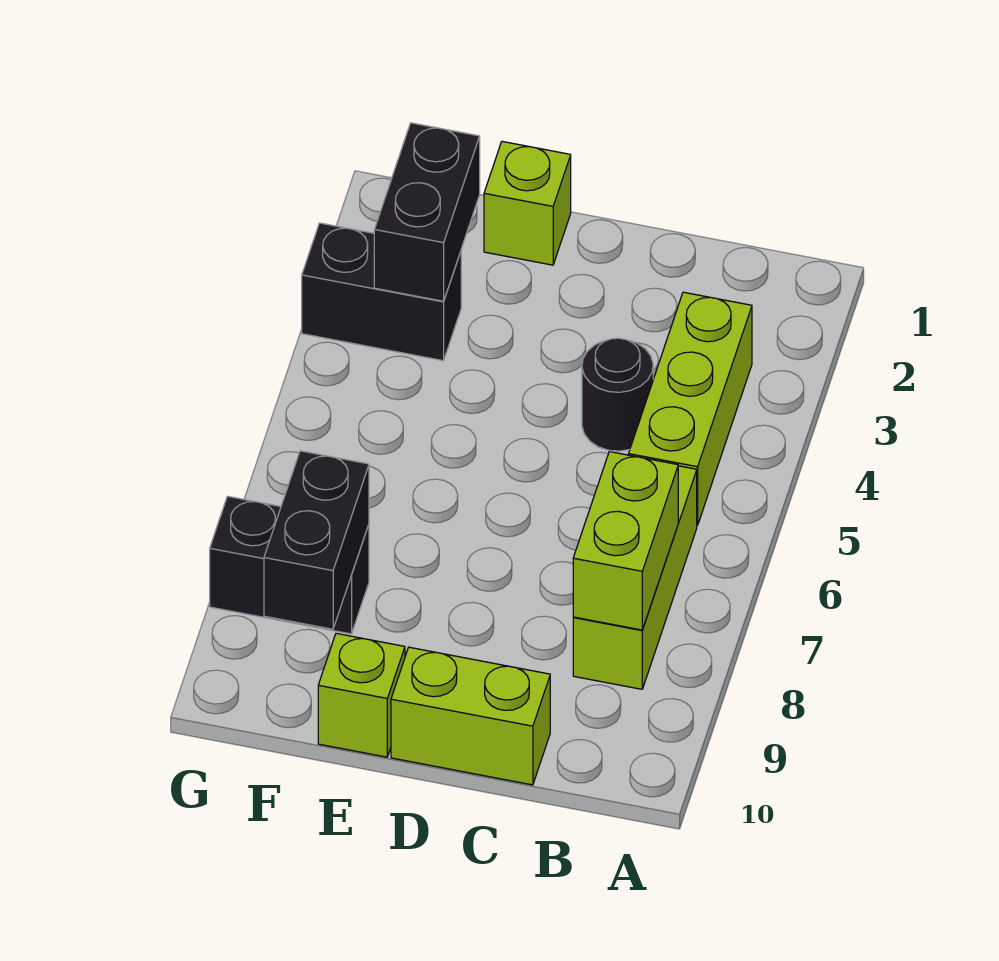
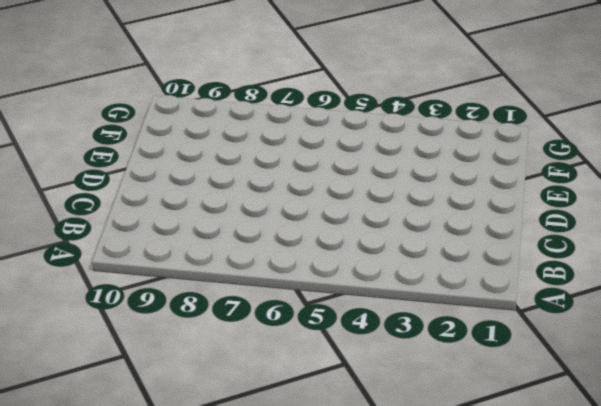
none -> lime brick B3:B5 level 1
none -> lime brick B6:B8 level 1

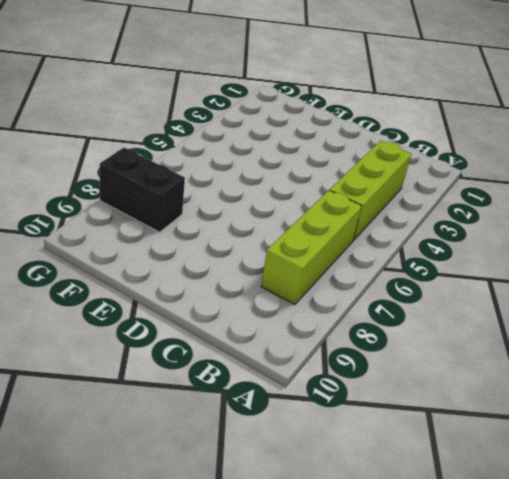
none -> black round brick C4 level 1
none -> lime brick C10:D10 level 1

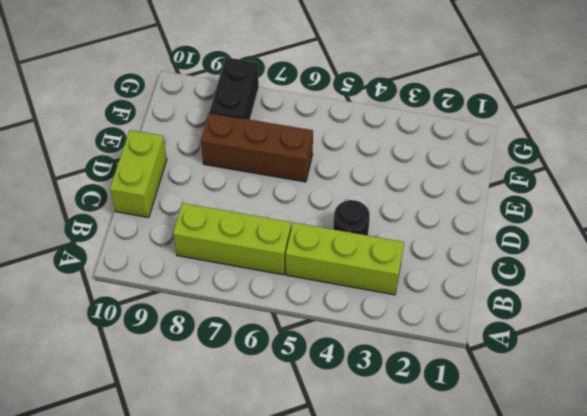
brown brick E6:E8 level 1 -> none
none -> lime brick E1 level 1
none -> lime brick E10 level 1

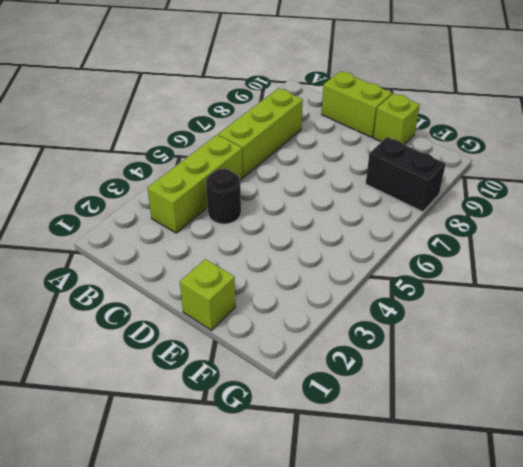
none -> black brick F3:G3 level 1
none -> lime brick B7:B8 level 2

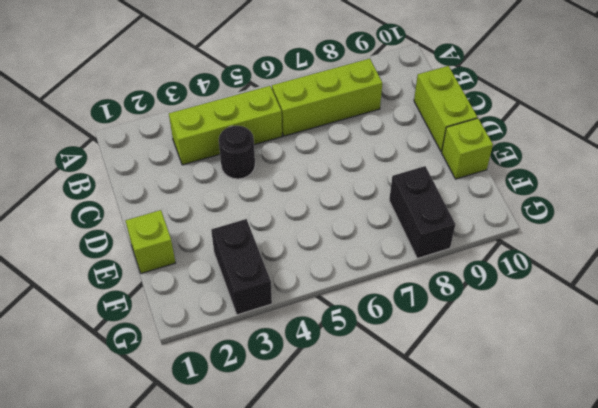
none -> lime brick B7:B8 level 2
none -> black brick F2:F3 level 2

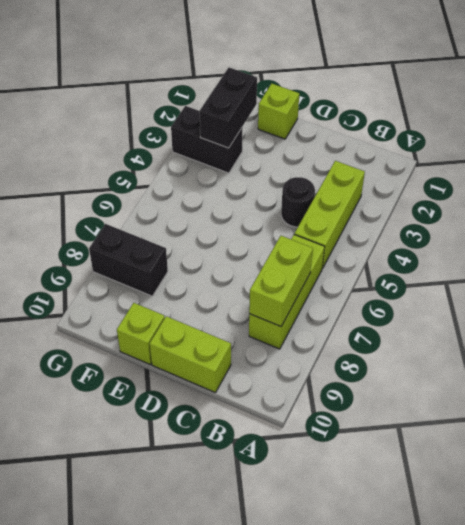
none -> black brick F8:F9 level 2

